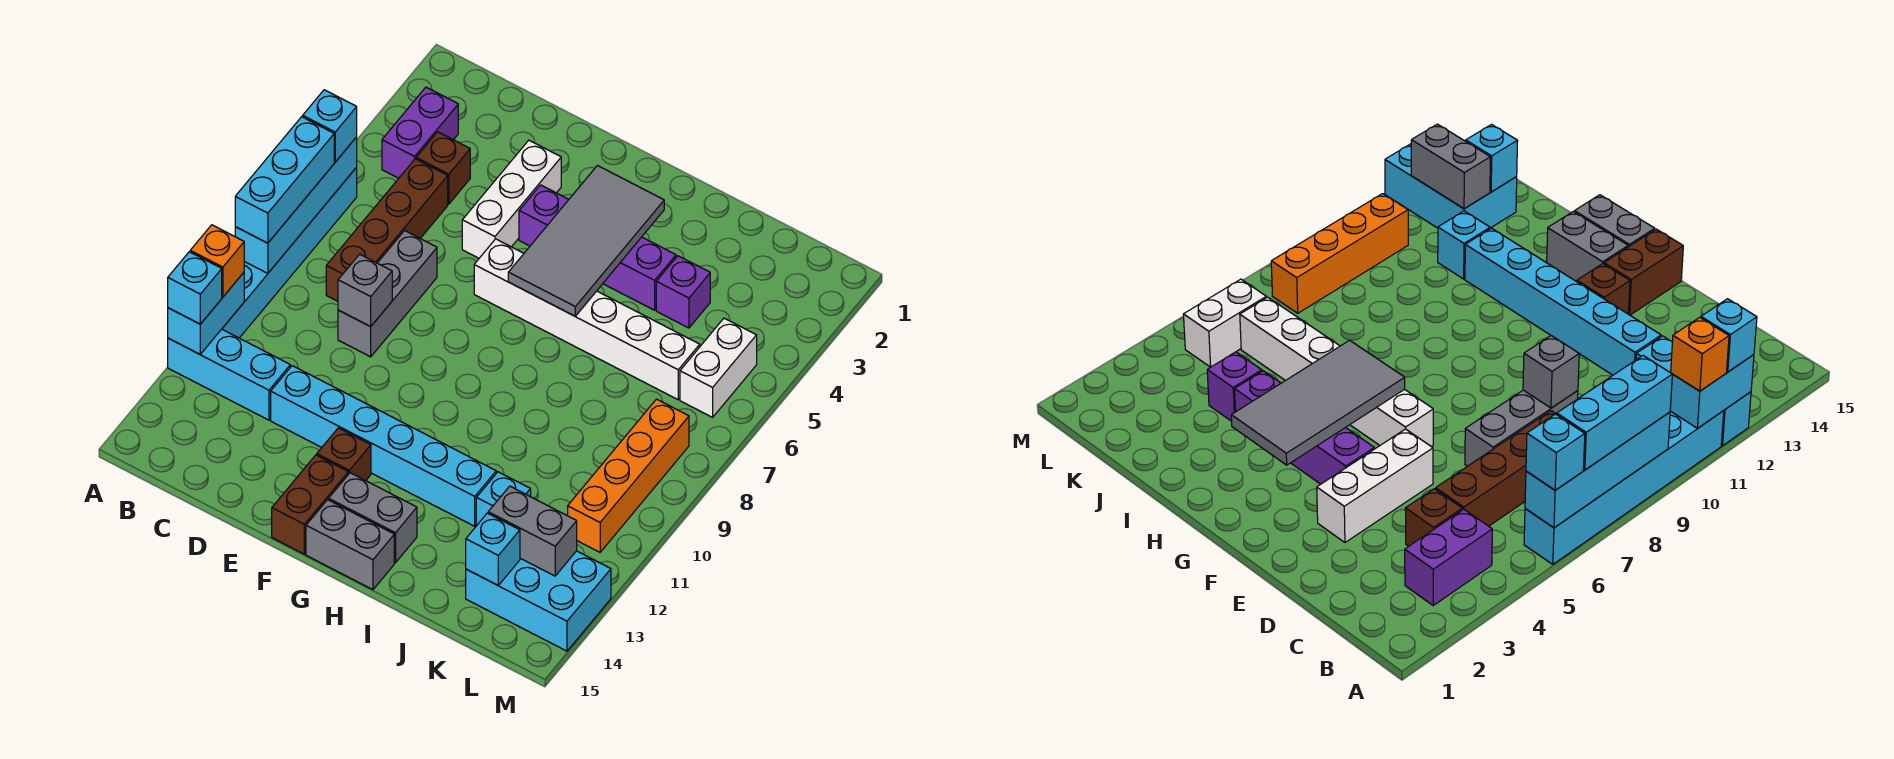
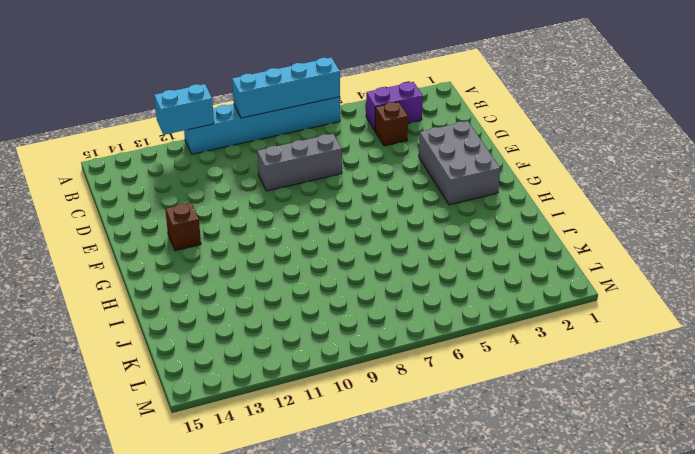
grey brick E2:G3 level 1 -> white brick E3:E5 level 1
none -> cyan brick A12:C12 level 1
none -> brown brick C5:C8 level 1
none -> cyan brick D12:I12 level 1

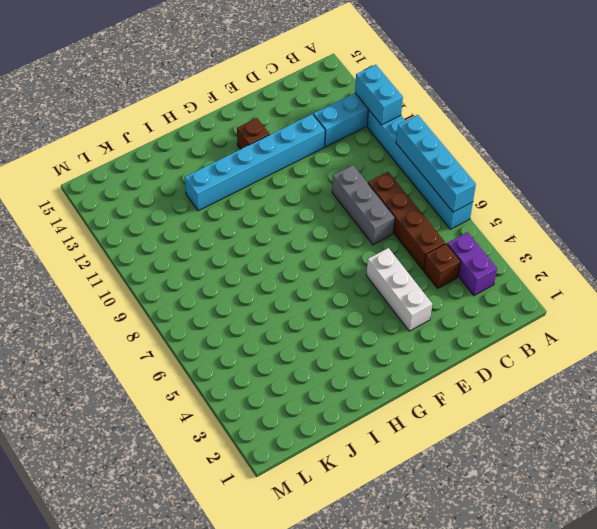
none -> purple brick F4:I4 level 1
none -> white brick F6:K6 level 1
none -> brown brick F14:F15 level 1

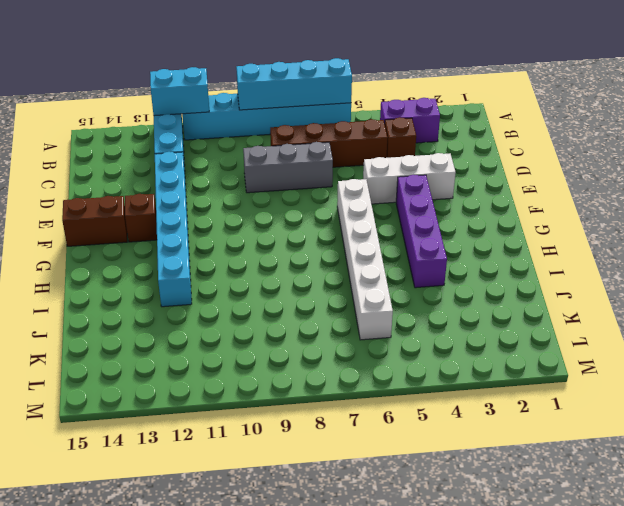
none -> grey brick G14:H14 level 1
none -> grey brick G15:H15 level 1
none -> purple brick J4 level 1

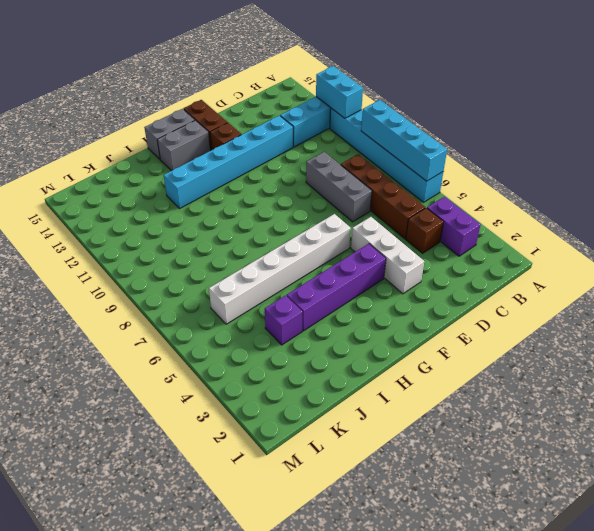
none -> cyan brick J12 level 1
none -> cyan brick K13:M14 level 1
none -> white brick L5:L6 level 1

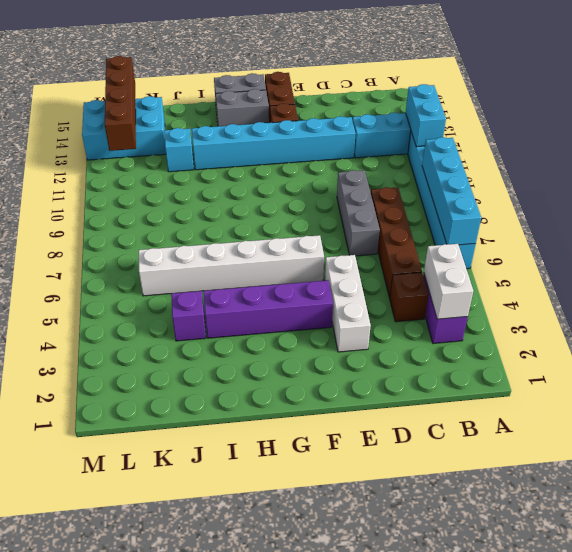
white brick B3:B4 level 2 -> white brick L5:L6 level 1
brown brick L12:L15 level 2 -> grey brick K13:L13 level 2
none -> orange brick L8:L11 level 1
none -> grey brick D9 level 2
none -> grey tile G3:H6 level 2

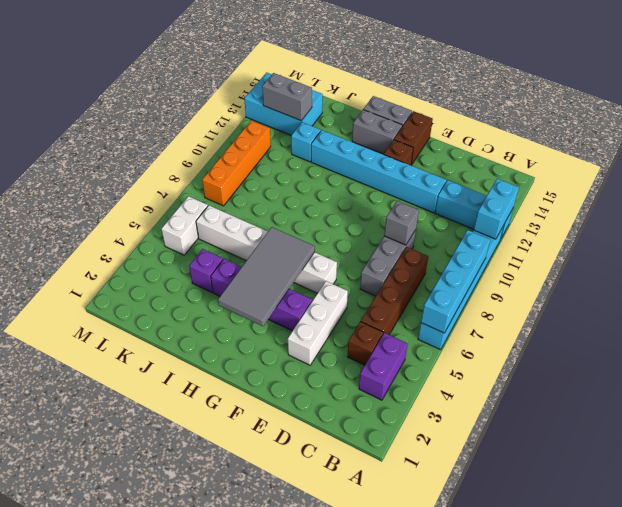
none -> cyan brick K14 level 2
none -> cyan brick A6 level 3
none -> cyan brick A7:A9 level 3

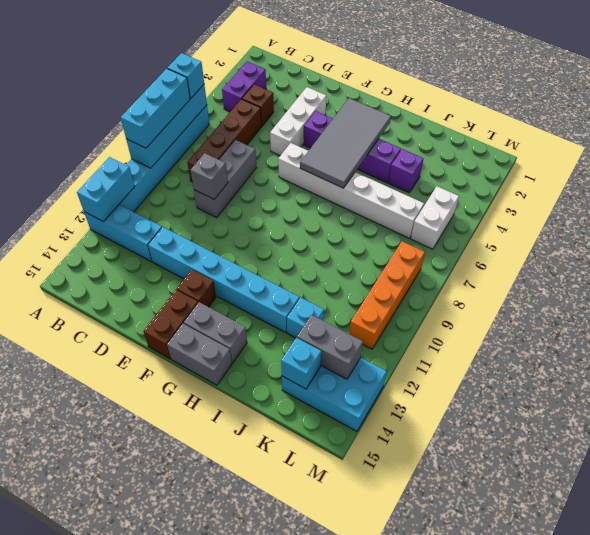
none -> orange brick A11 level 3
none -> cyan brick A12 level 3

